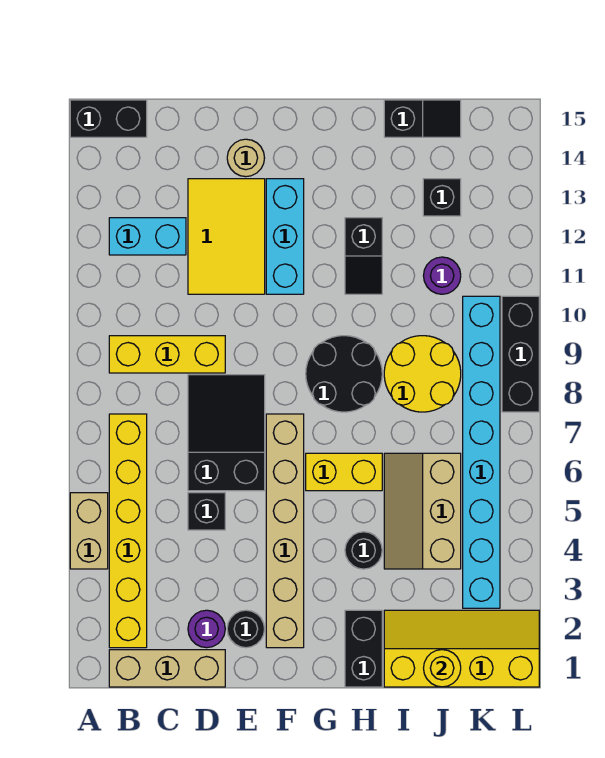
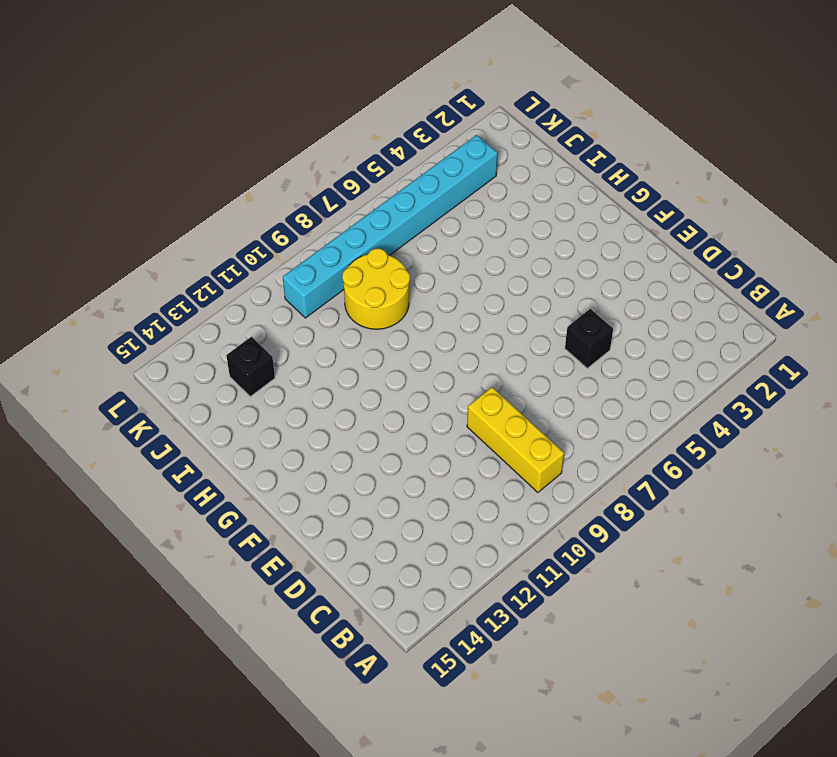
none -> tan brick A4:A5 level 1
none -> black brick A15:B15 level 1
none -> tan brick B1:D1 level 1

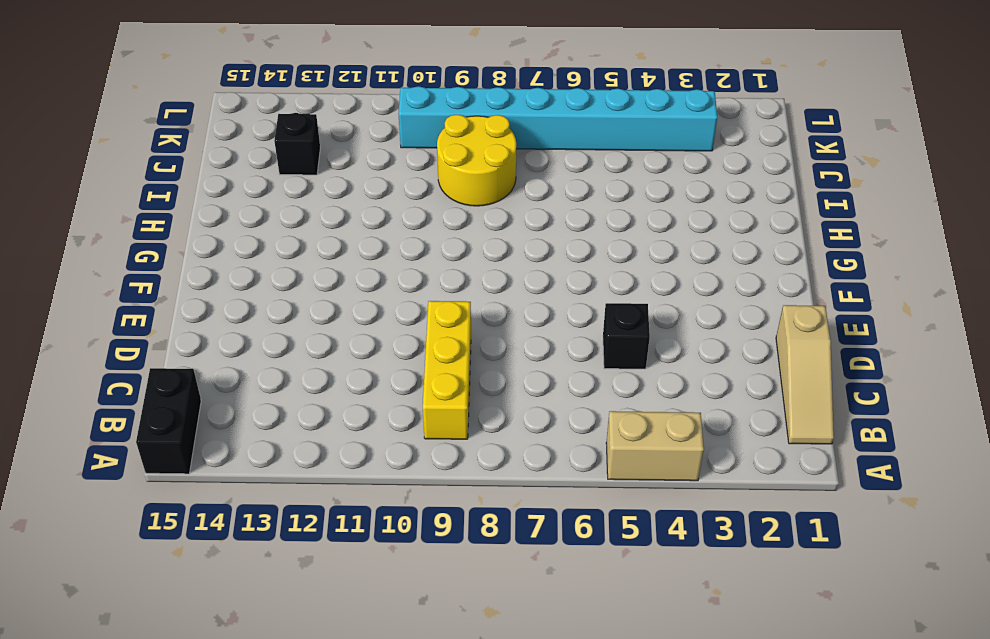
tan slope B1:D1 level 1 top D -> tan brick B1:D1 level 1
none -> yellow brick B2:B7 level 1
none -> cyan brick B12:C12 level 1
none -> purple round brick D2 level 1

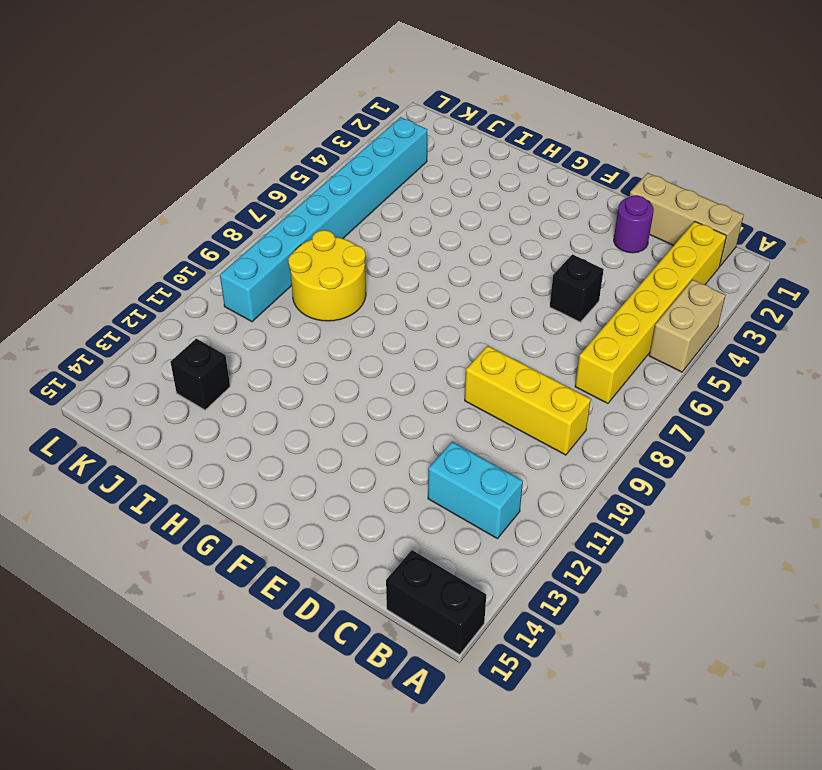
none -> black slope D6:E8 level 1 top 6
none -> yellow tile D11:E13 level 1
none -> black round brick E2 level 1

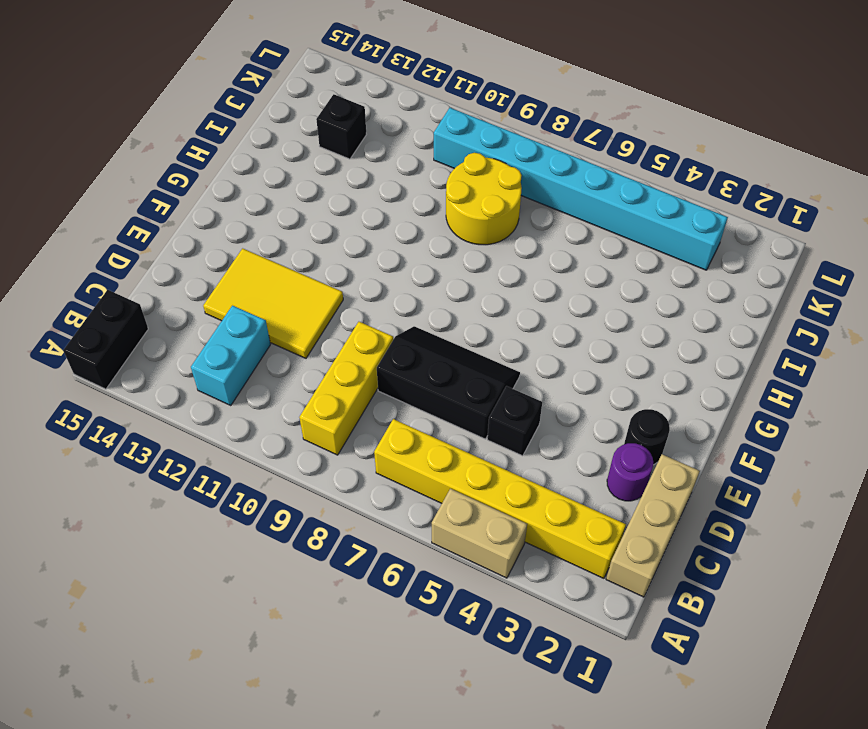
black slope D6:E8 level 1 top D -> black slope D6:E8 level 1 top 6
none -> tan round brick E14 level 1
none -> tan brick F2:F7 level 1
none -> cyan brick F11:F13 level 1

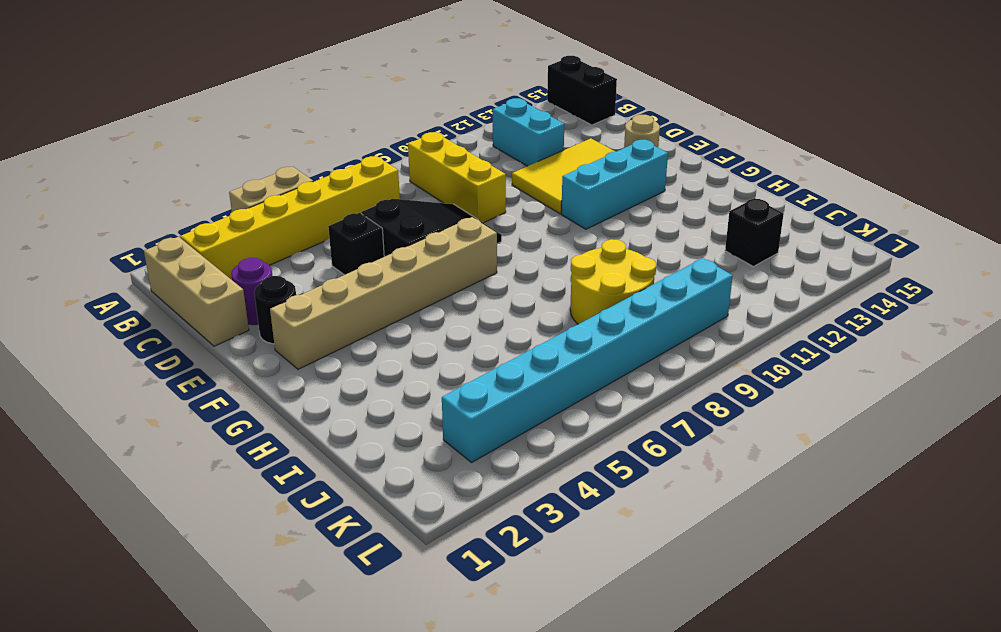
none -> yellow brick G6:H6 level 1
none -> black round brick G8:H9 level 1
none -> black brick H1:H2 level 1

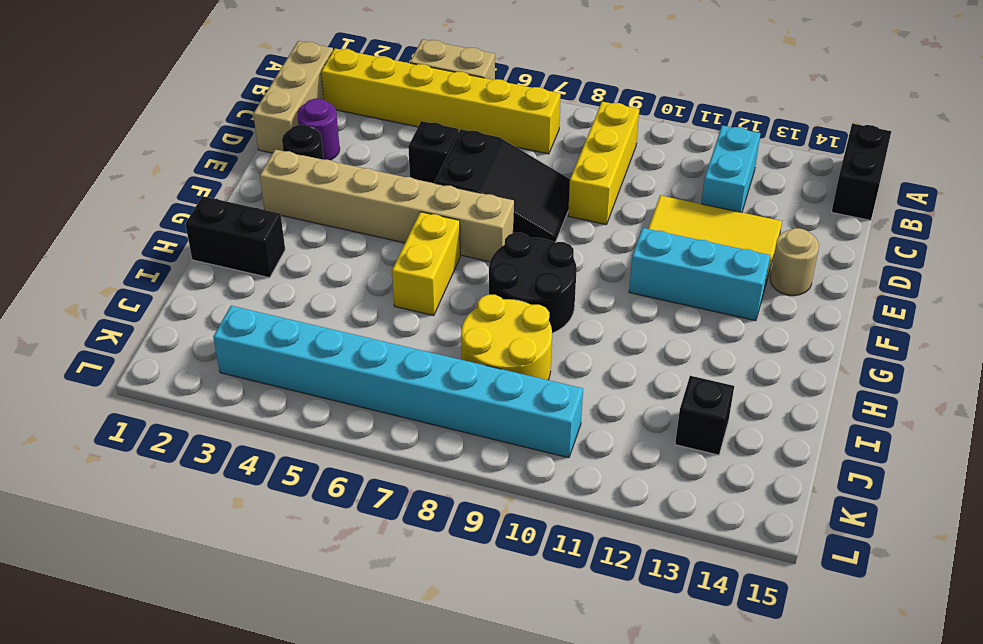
none -> black round brick H4 level 1
none -> black slope H11:H12 level 1 top 12
none -> yellow slope I1:L2 level 1 top 1

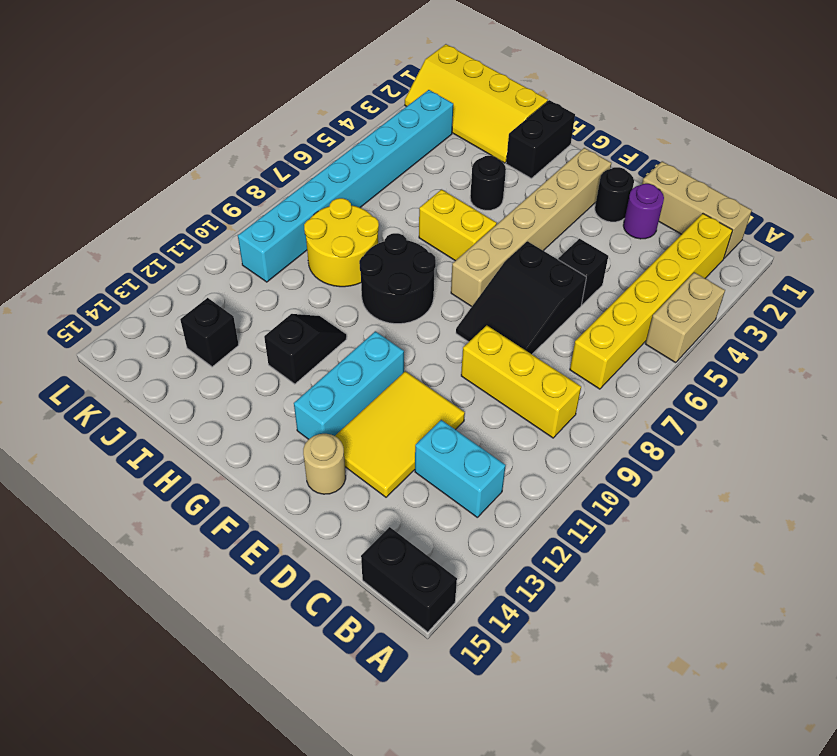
none -> tan slope I4:J6 level 1 top J
none -> black slope I15:J15 level 1 top I
none -> purple round brick J11 level 1

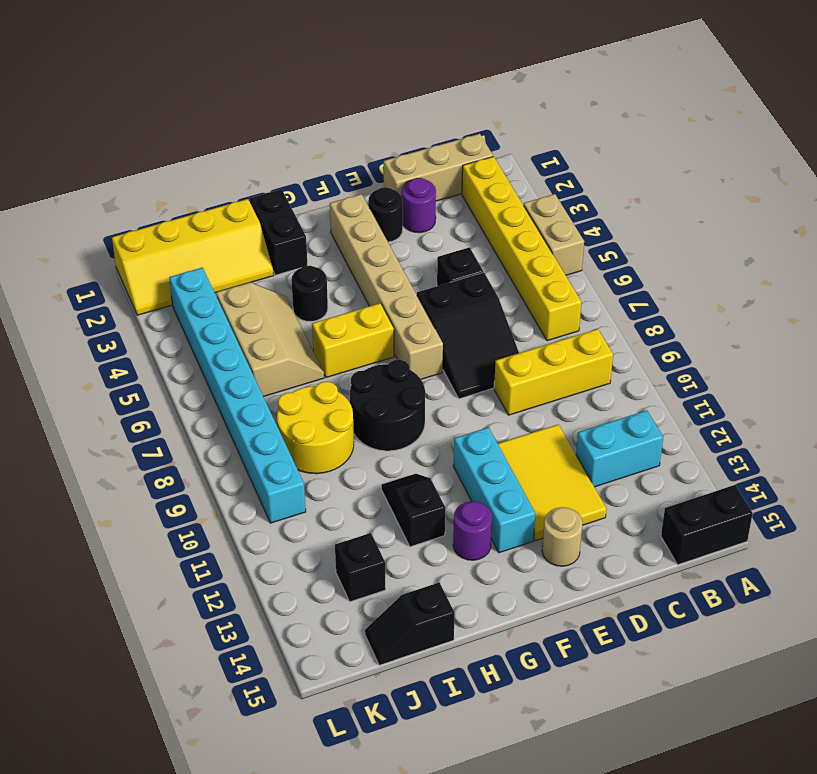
purple round brick G13 level 1 -> purple round brick J11 level 1
none -> black brick L8:L10 level 1
none -> yellow round brick J1 level 2

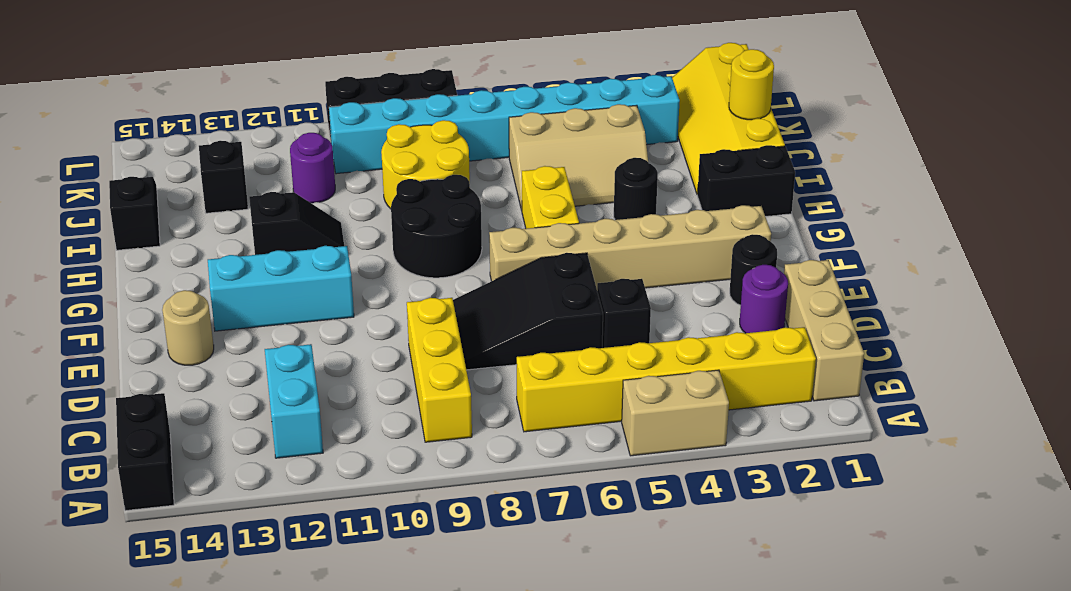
none -> yellow tile D11:E13 level 1

